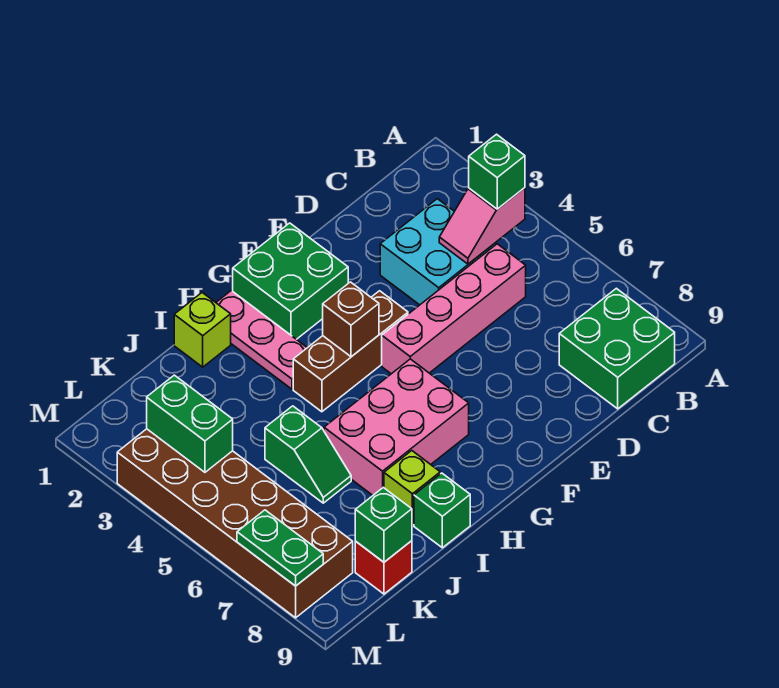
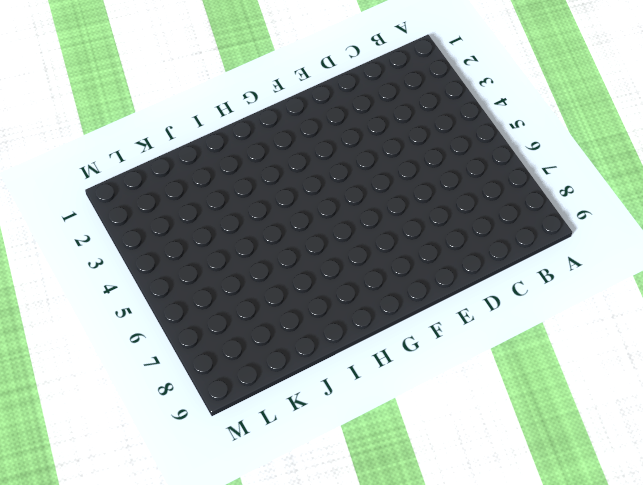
none -> green brick B8:C9 level 1
none -> cyan brick C3:D4 level 1
none -> pink brick C5:F5 level 1

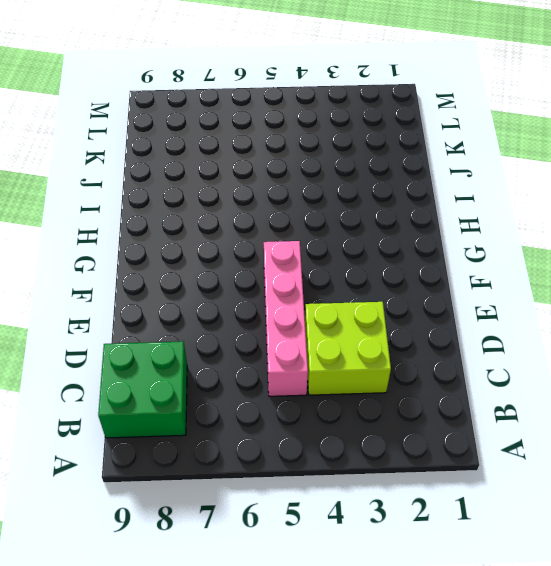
lime brick C3:D4 level 1 -> cyan brick C3:D4 level 1
none -> green brick F1:G2 level 1
none -> brown brick F4:H4 level 1
none -> pink brick G6:I7 level 1

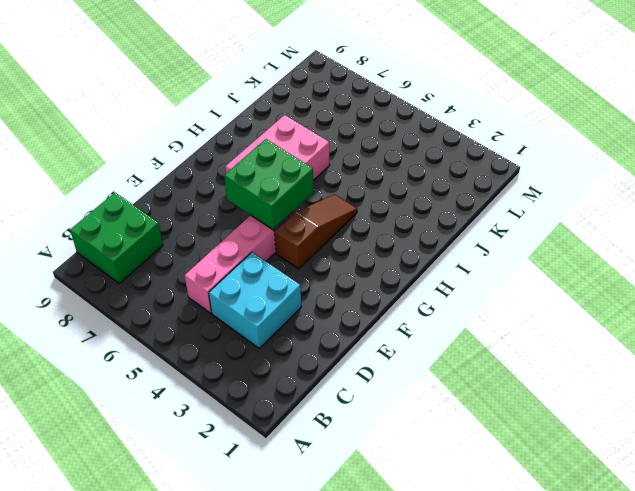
brown slope F4:H4 level 1 top F -> brown brick F4:H4 level 1
green brick F5:G6 level 2 -> green brick F1:G2 level 1
none -> pink plate H1:H3 level 1
none -> lime brick I1 level 1
none -> lime brick I8 level 1

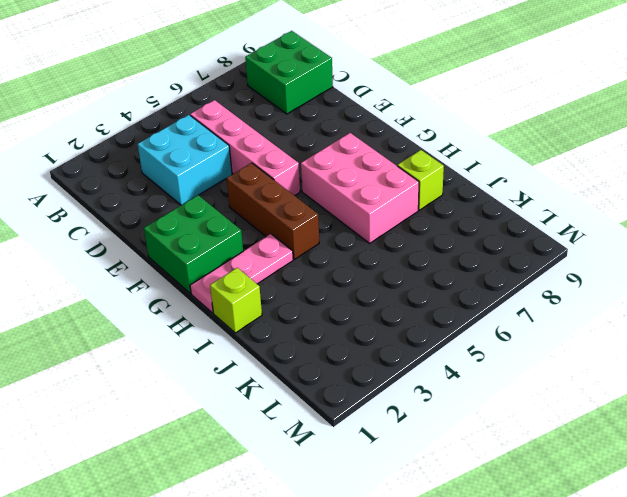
none -> green brick I9 level 1
none -> green slope J5:J6 level 1 top 5
none -> red brick K9 level 1

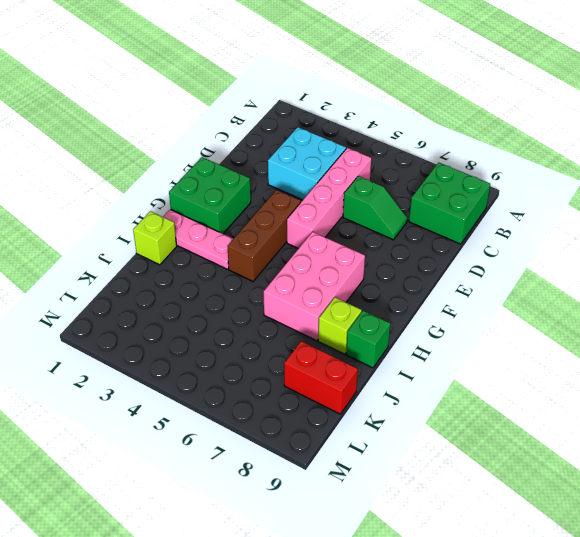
green slope D6:D7 level 1 top 6 -> green slope J5:J6 level 1 top 5
red brick K8:K9 level 1 -> red brick K9 level 1
none -> brown brick L3:M8 level 1
none -> pink slope B4:C4 level 2 top B
none -> brown brick G4 level 2

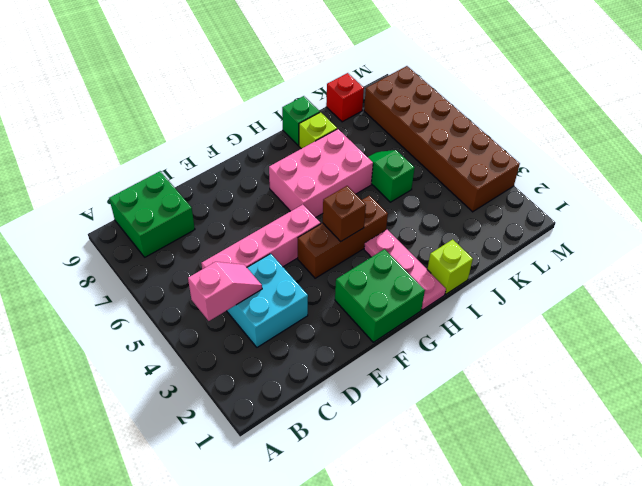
none -> green brick K9 level 2
none -> green brick L3:L4 level 2
none -> green plate M7:M8 level 2

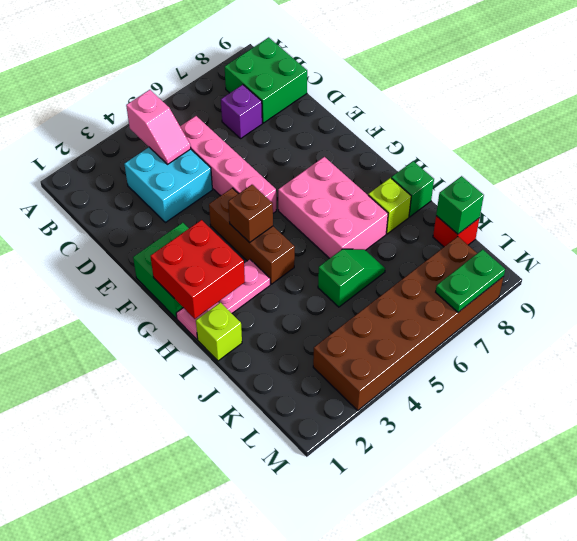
purple brick C7 level 1 -> none
red brick G1:H2 level 2 -> none
none -> green brick L3:L4 level 2
none -> green brick B4 level 3

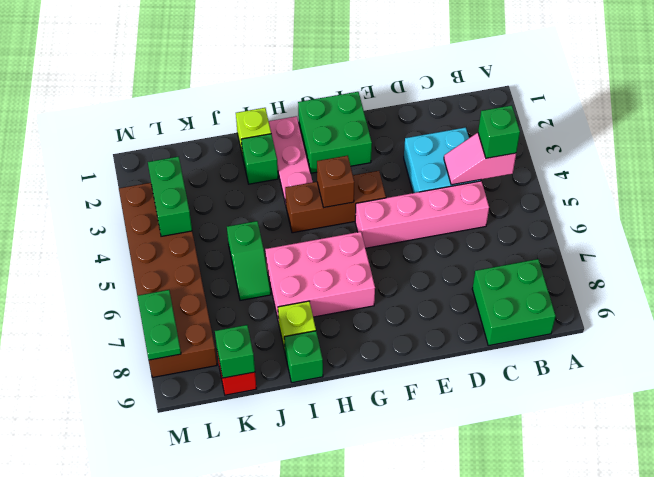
green brick I2 level 1 -> none

